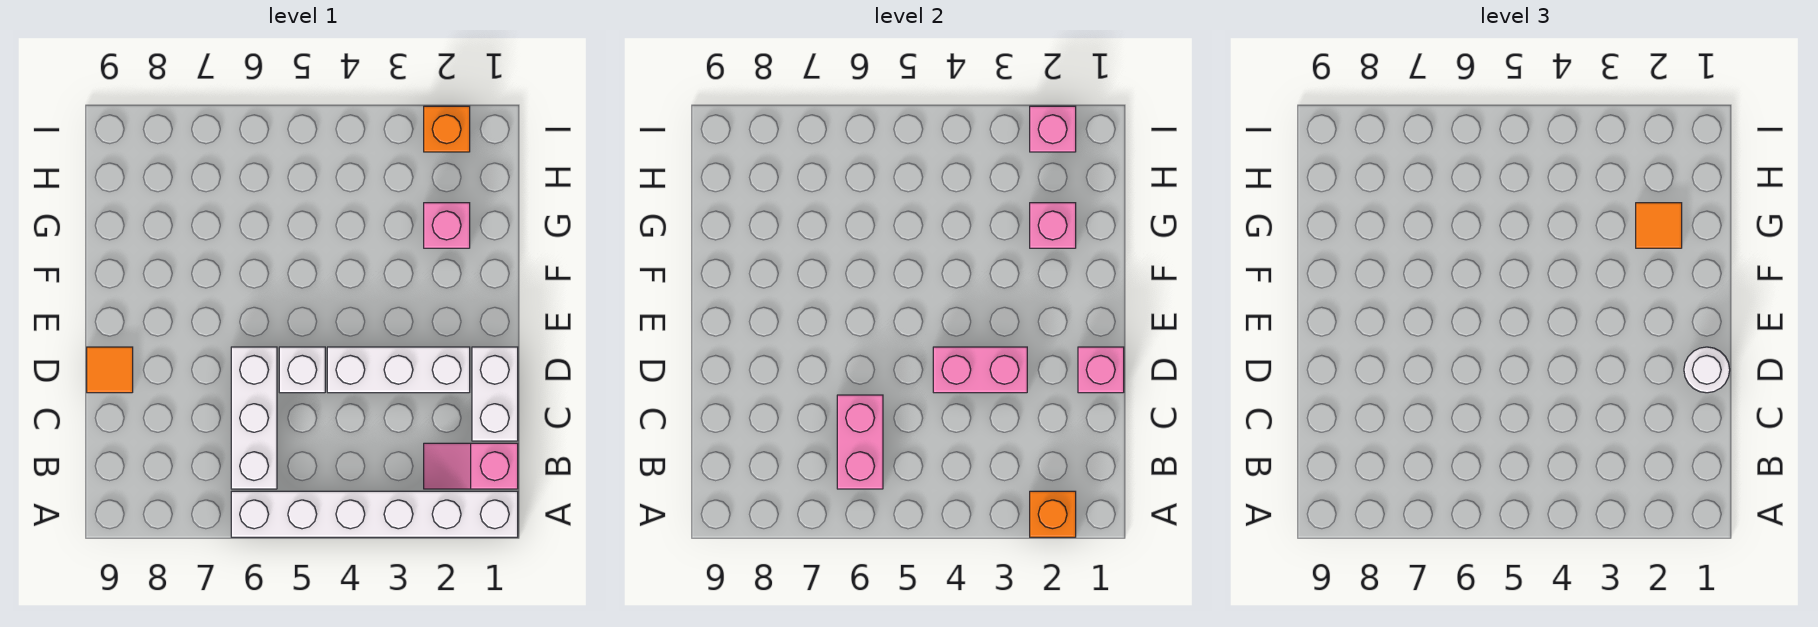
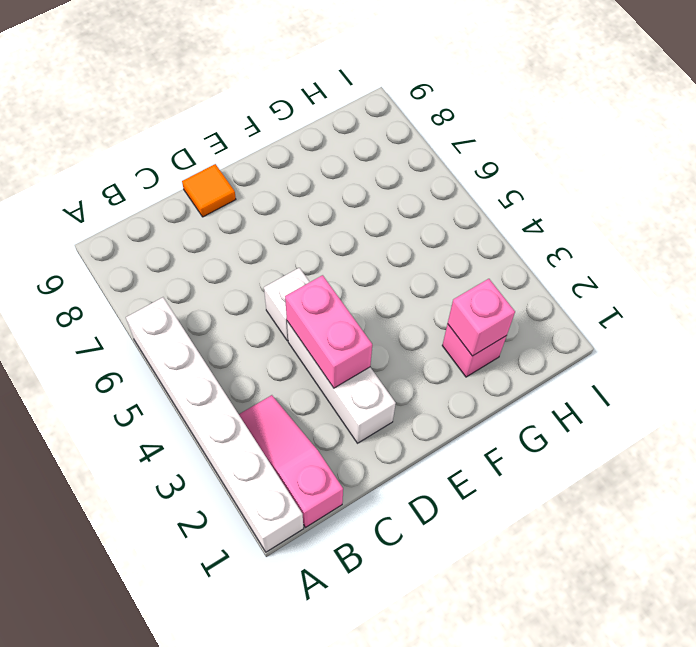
pink slope B1:B3 level 1 top 1 -> pink slope B1:B2 level 1 top 1
none -> white brick B6:D6 level 1
none -> white brick C1:D1 level 1
none -> orange brick I2 level 1

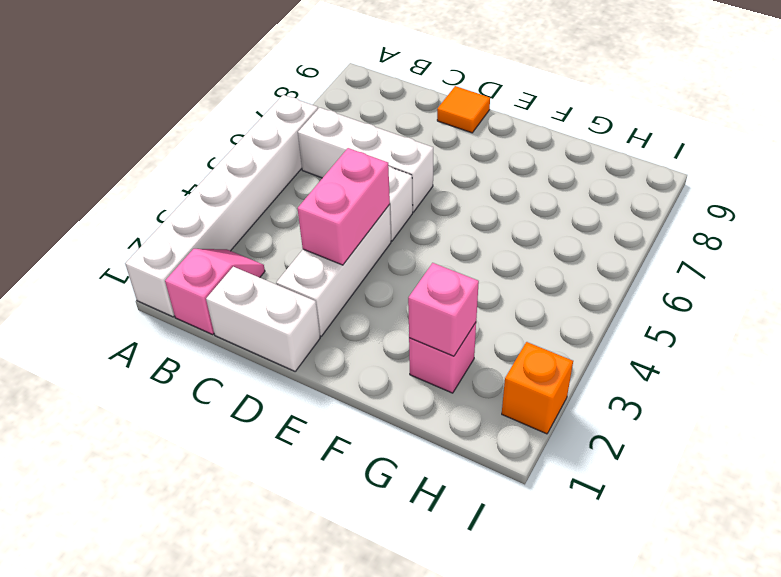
none -> orange brick A2 level 2
none -> pink brick B6:C6 level 2
none -> pink brick D1 level 2

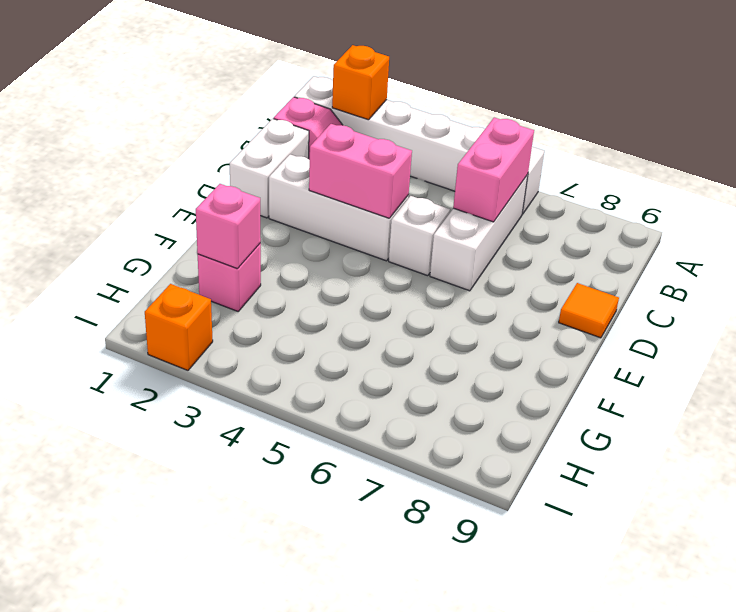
none -> pink brick D1 level 2
none -> pink brick I2 level 2
none -> white round brick D1 level 3

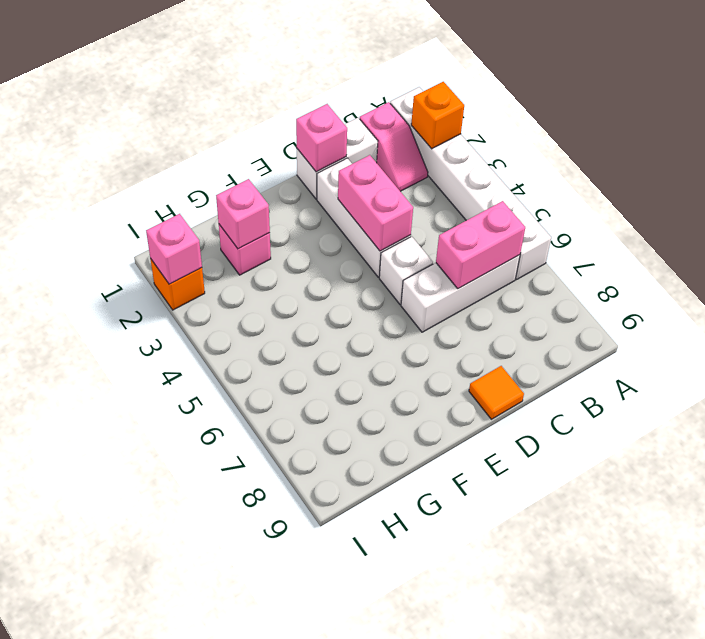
none -> white round brick D1 level 3
none -> orange tile G2 level 3

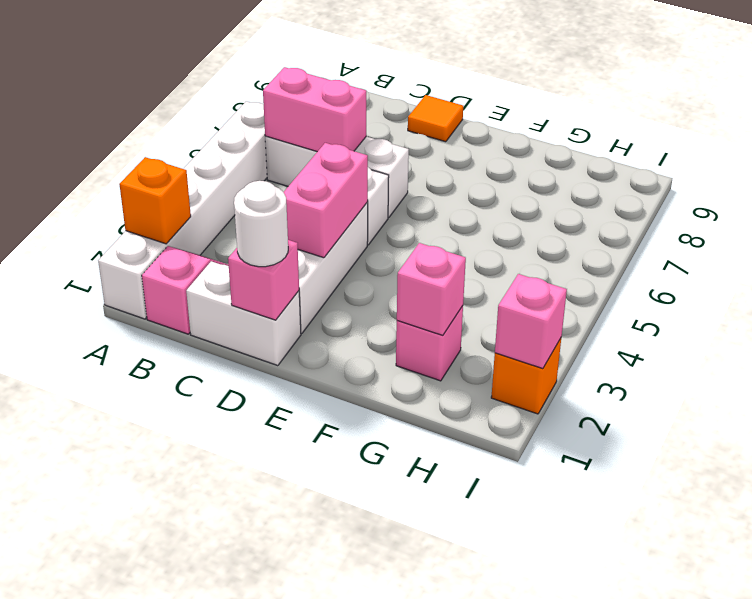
none -> orange tile G2 level 3

